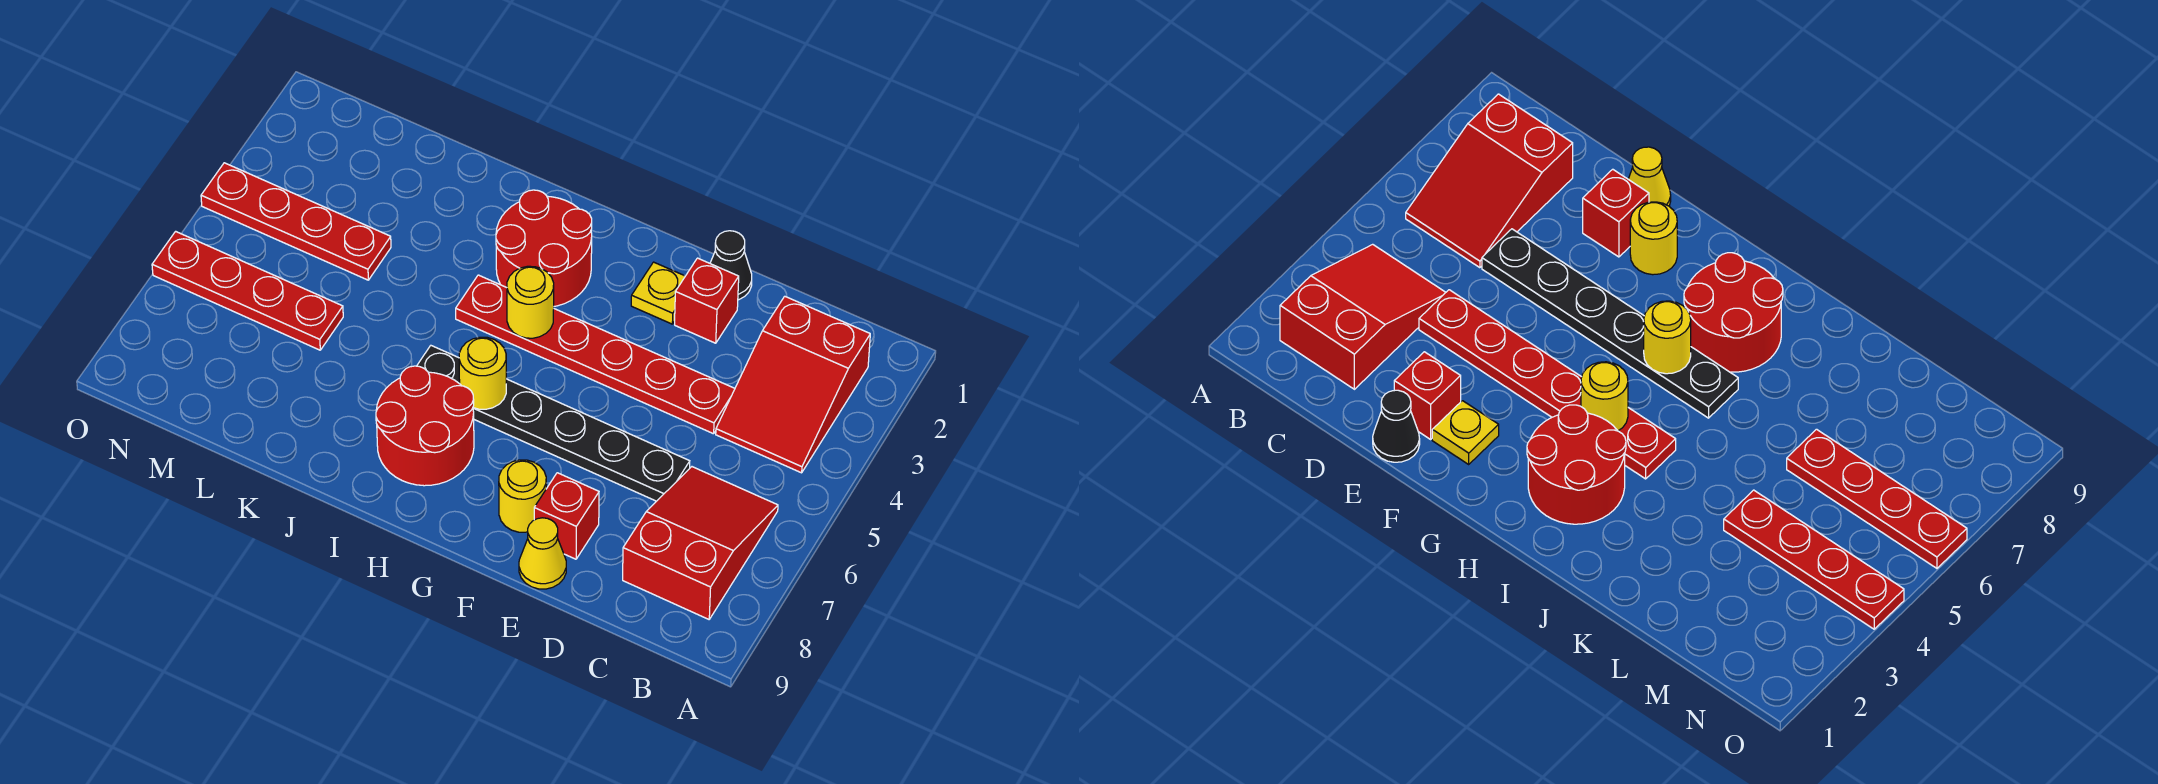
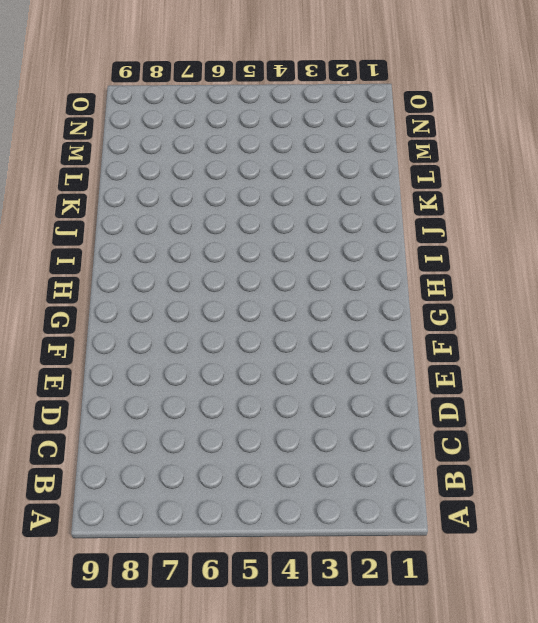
none -> red slope B2:C4 level 1 top 2
none -> red slope B6:C8 level 1 top 8
none -> red plate D4:I4 level 1

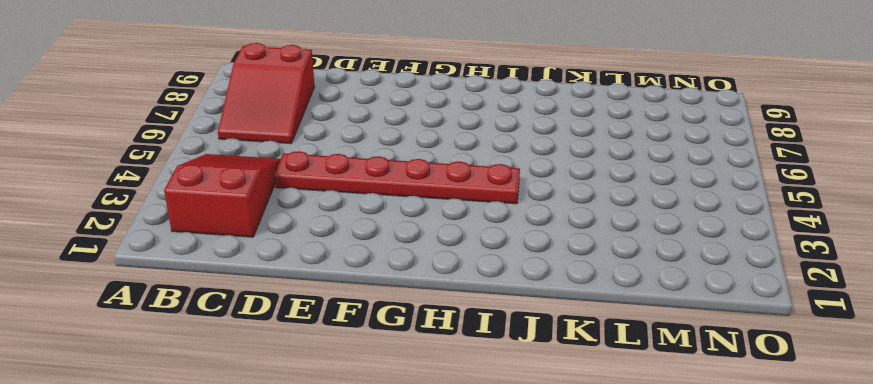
none -> black plate D6:I6 level 1
none -> black cone E1 level 1
none -> red brick E2 level 1

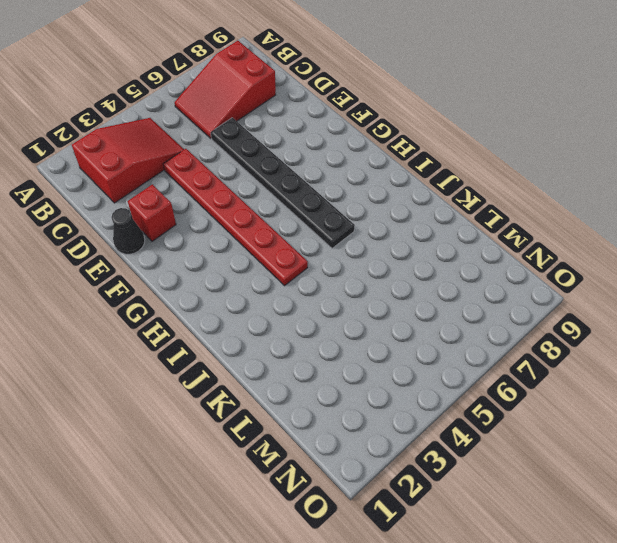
none -> red brick E8 level 1
none -> yellow cone E9 level 1
none -> yellow plate F2 level 1

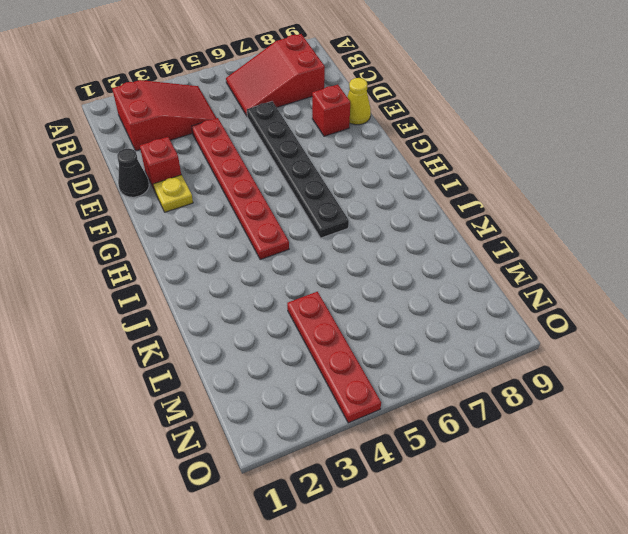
none -> yellow round brick F8 level 1
none -> red round brick H2:I3 level 1
none -> red round brick H7:I8 level 1

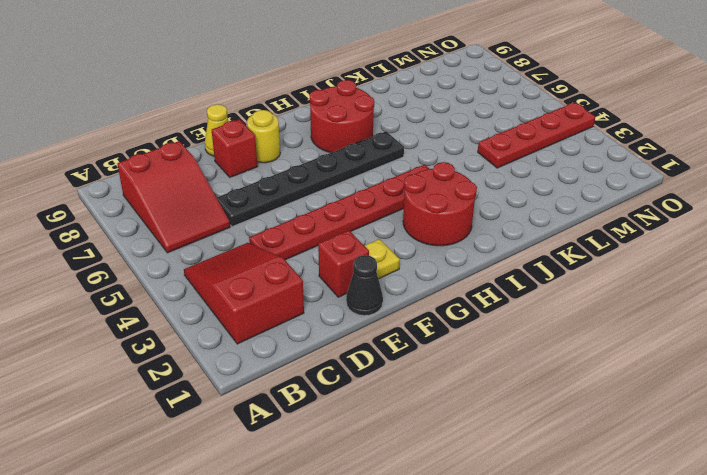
none -> red plate L6:O6 level 1
none -> yellow round brick H4 level 2
none -> yellow round brick H6 level 2

